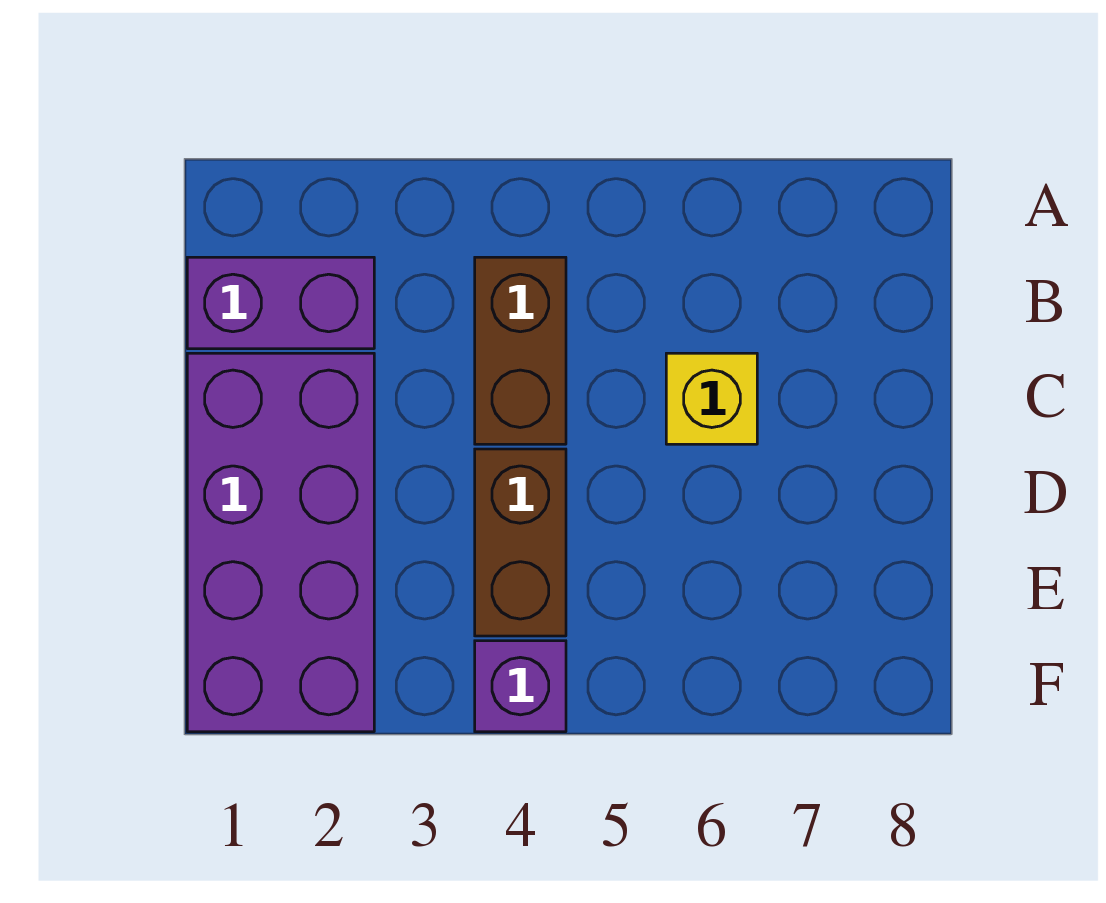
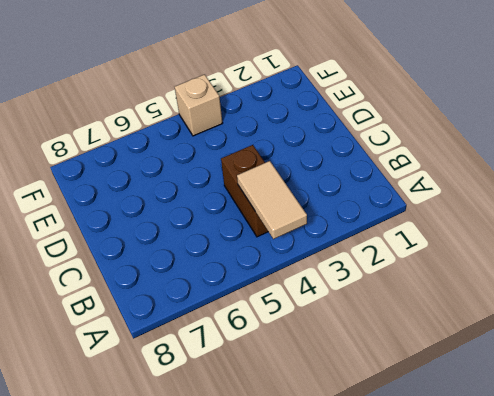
tan tile A4:B4 level 2 -> none
tan brick F4 level 1 -> purple brick F4 level 1
none -> purple brick B1:B2 level 1
none -> purple brick C1:F2 level 1

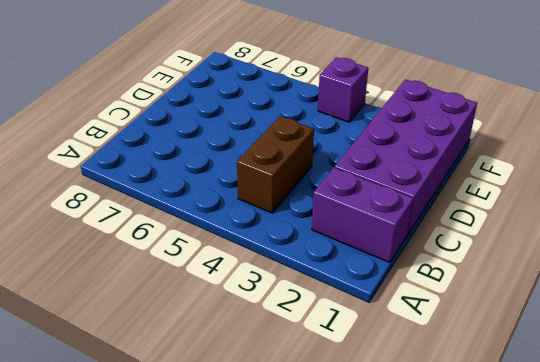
none -> yellow brick C6 level 1
none -> brown brick D4:E4 level 1

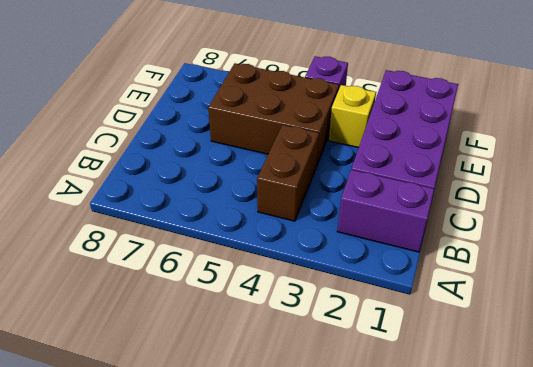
brown brick D4:E6 level 1 -> brown brick D4:E4 level 1
yellow brick E3 level 1 -> yellow brick C6 level 1

